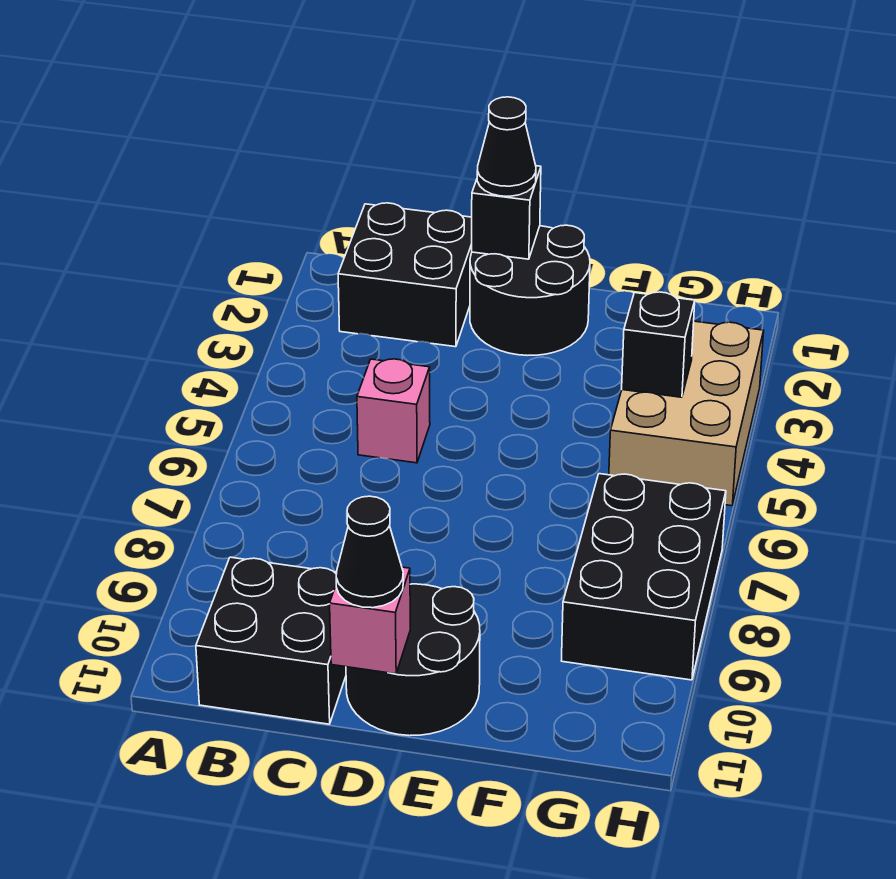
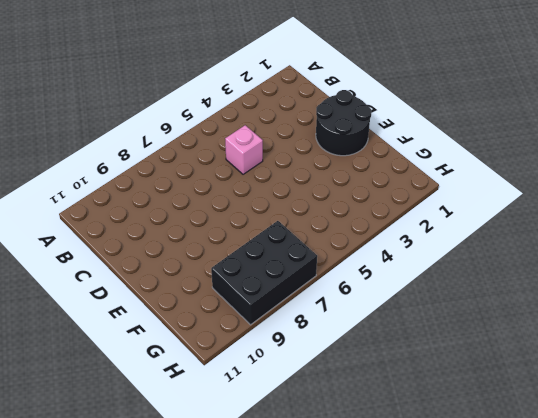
none -> black brick B1:C2 level 1
none -> black brick B10:C11 level 1
none -> black round brick D10:E11 level 1

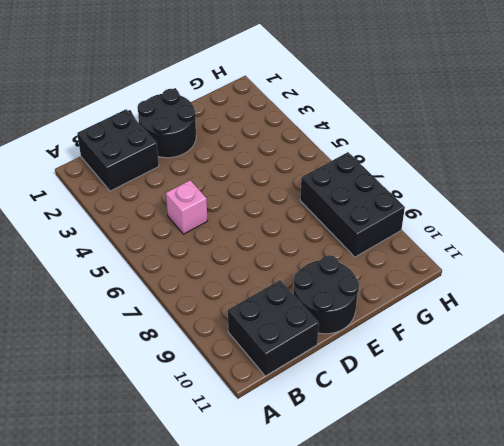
none -> tan brick G3:H5 level 1
none -> black brick D1 level 2
none -> pink brick D11 level 2

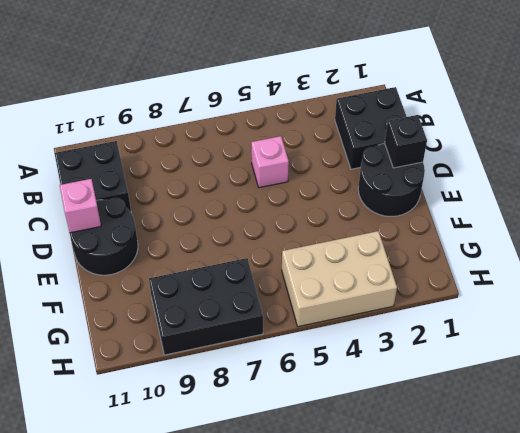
none -> black brick G4 level 2
none -> black cone D1 level 3
none -> black cone D11 level 3

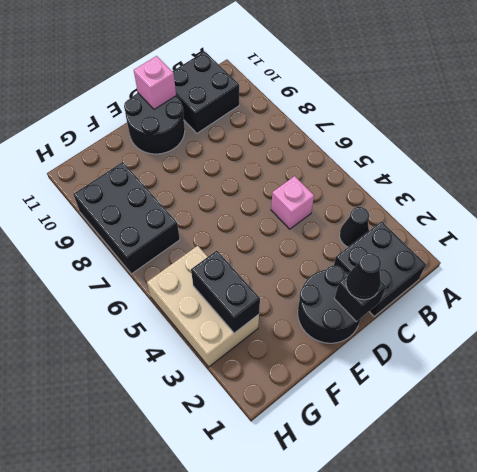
black cone B3 level 1 -> black cone D11 level 3
black brick G3:G4 level 2 -> black brick G4 level 2

